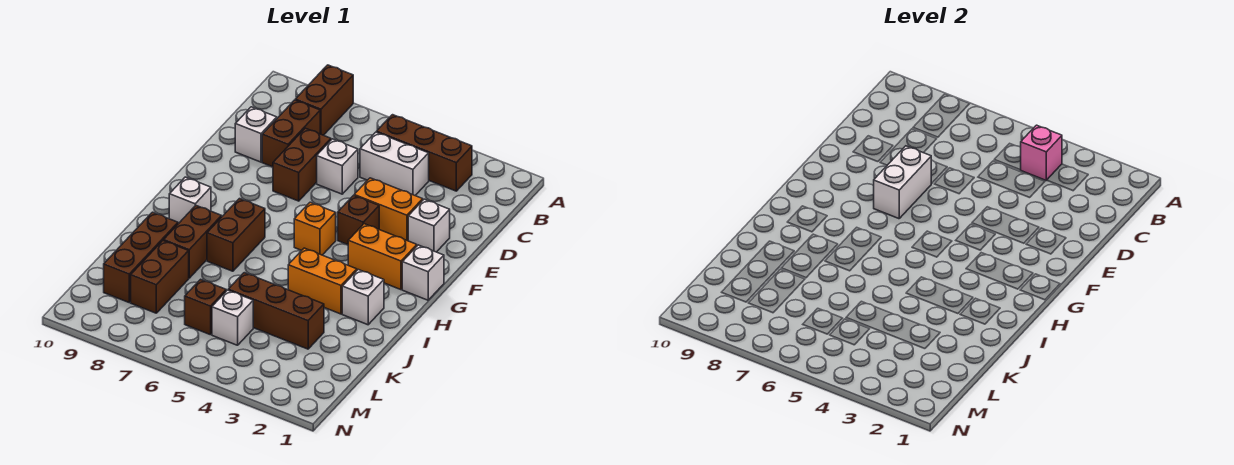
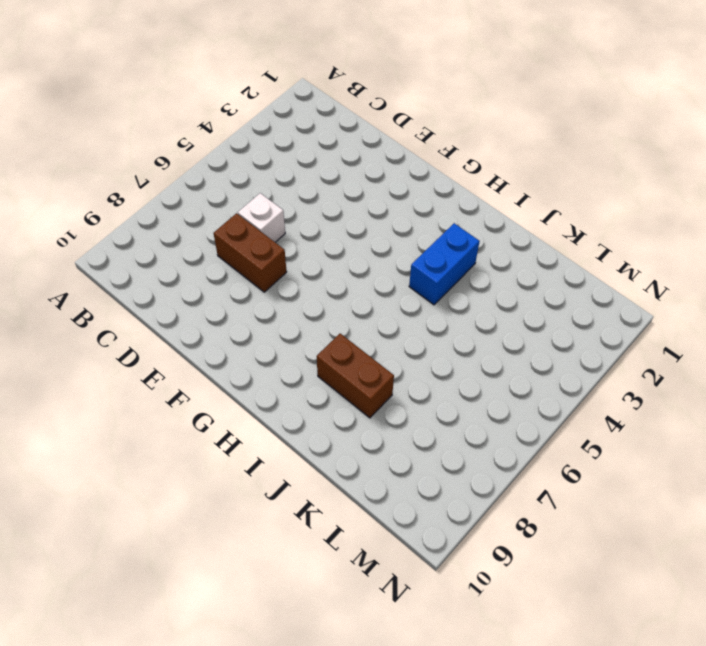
blue brick I3:I4 level 1 -> orange brick I3:I4 level 1
none -> brown brick A8:B8 level 1
none -> brown brick B3:B5 level 1
none -> white brick C4:C5 level 1

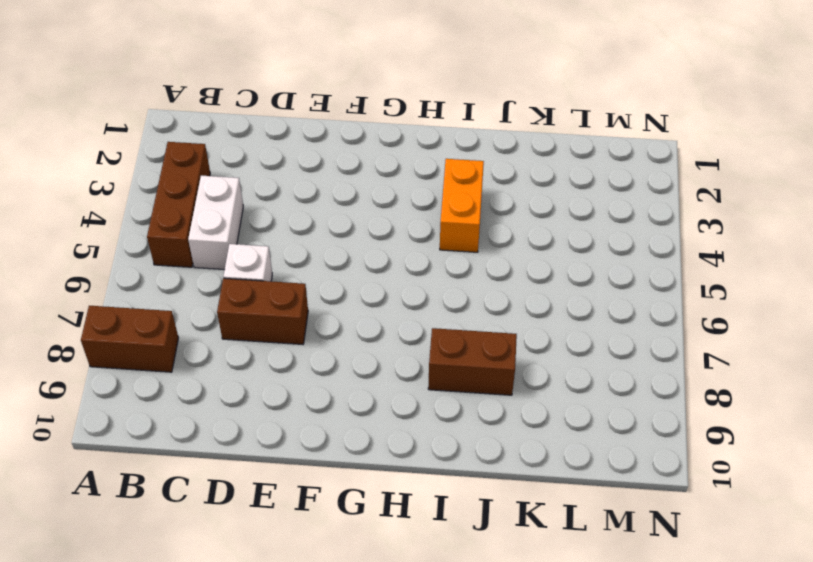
none -> brown brick C8:D8 level 1
none -> white brick D9 level 1
none -> white brick E2 level 1

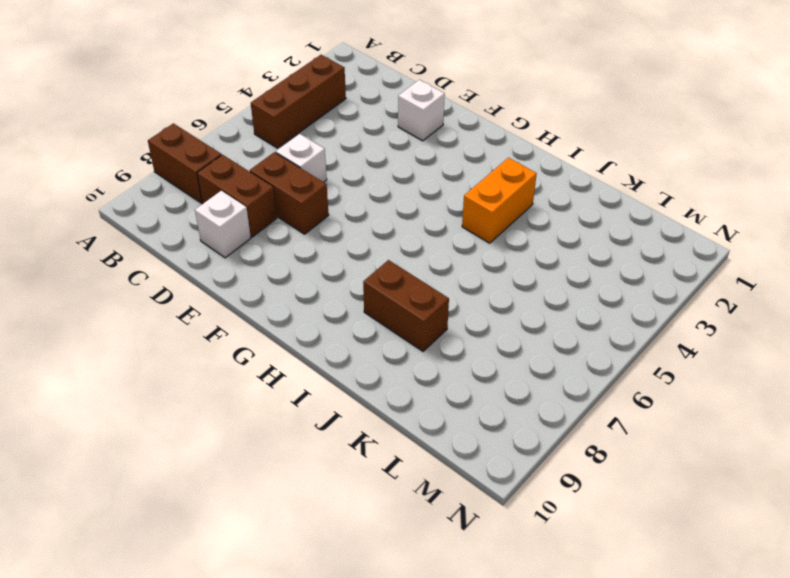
none -> white brick C4:C5 level 1
none -> orange brick E3:E4 level 1
none -> brown brick F4 level 1

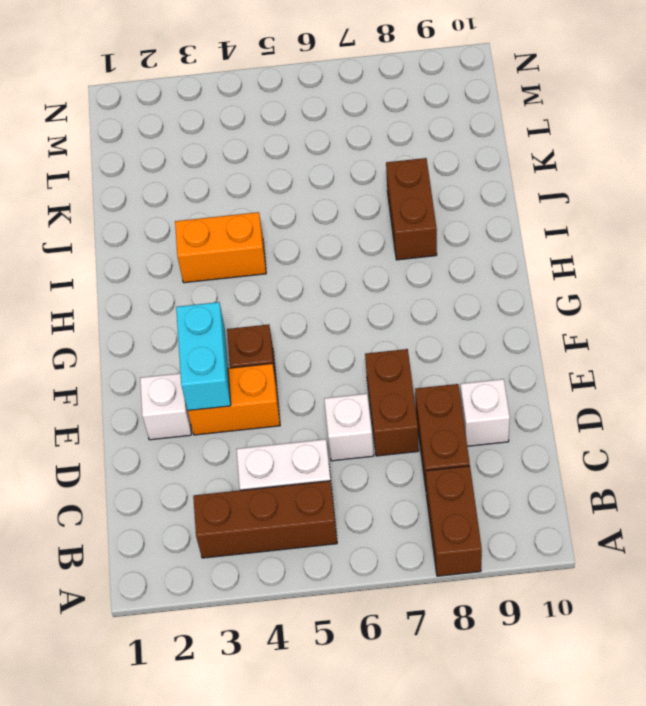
cyan brick E3:F3 level 2 -> none
none -> white brick G1 level 1
none -> orange brick G2:G3 level 1
none -> orange brick G5 level 1

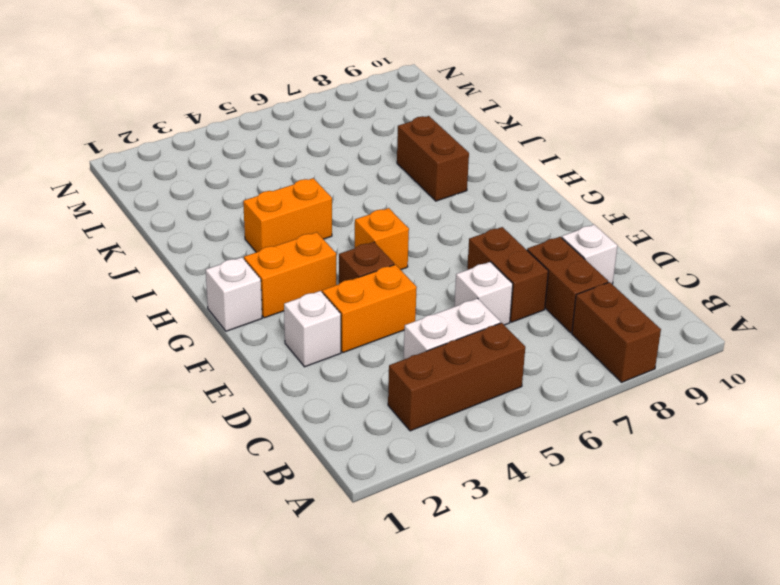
none -> brown brick H7:I7 level 1
none -> white brick H9 level 1
none -> white brick I2 level 1

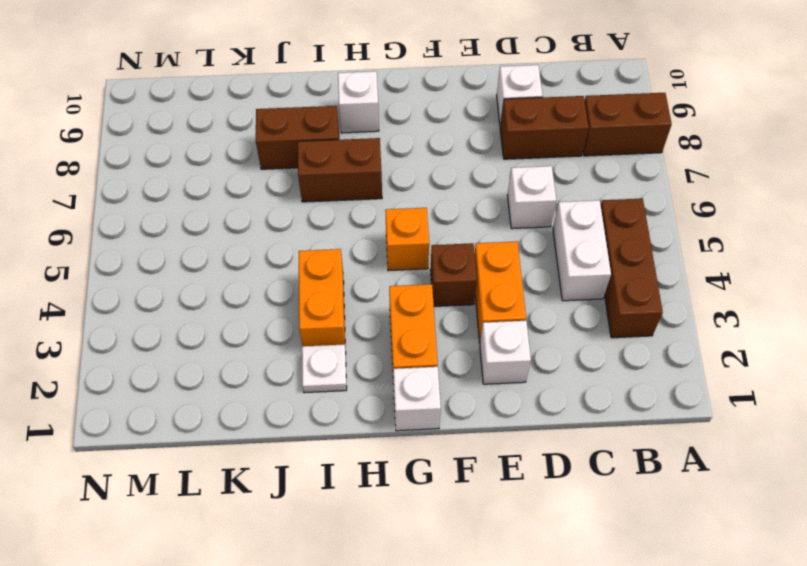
white plate I2 level 1 -> white brick I2 level 1
none -> brown brick D7:E7 level 1
none -> brown brick J9:L9 level 1
none -> brown brick K3:K5 level 1

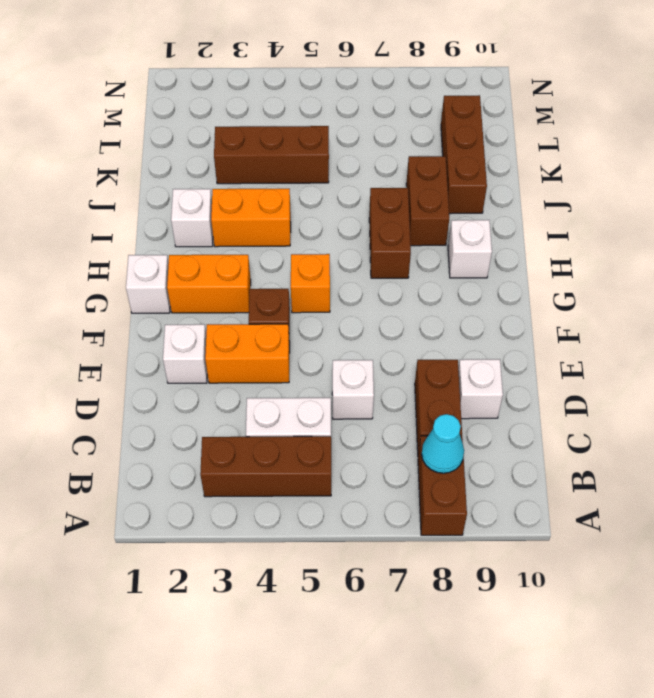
cyan cone B8 level 2 -> none
none -> brown brick D7:E7 level 1
none -> brown brick K8:L8 level 1
none -> white brick L5 level 1

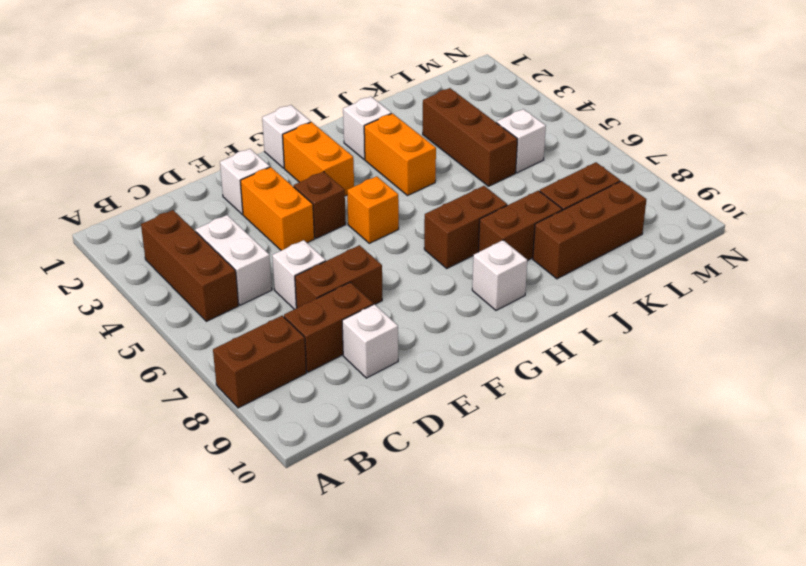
none -> brown brick L6 level 1
none -> pink brick B4 level 2
none -> white brick E7:F7 level 2

